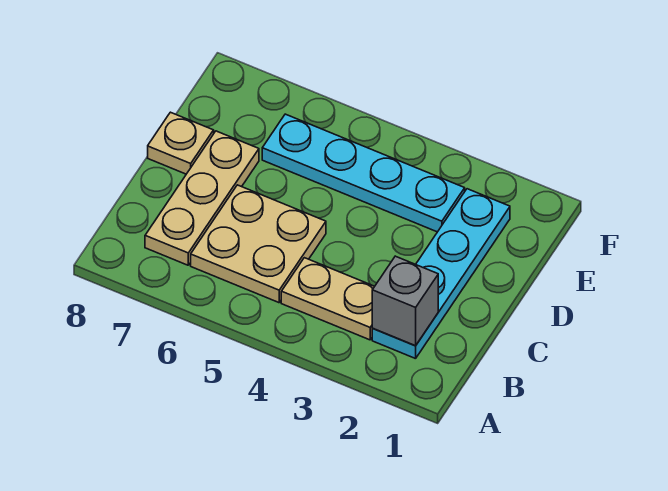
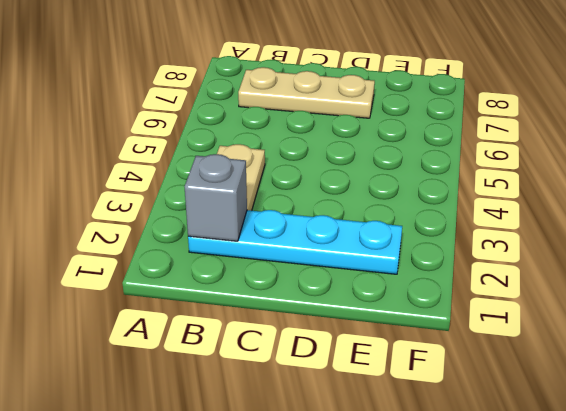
none -> tan plate B5:C6 level 1
none -> tan plate D8 level 1

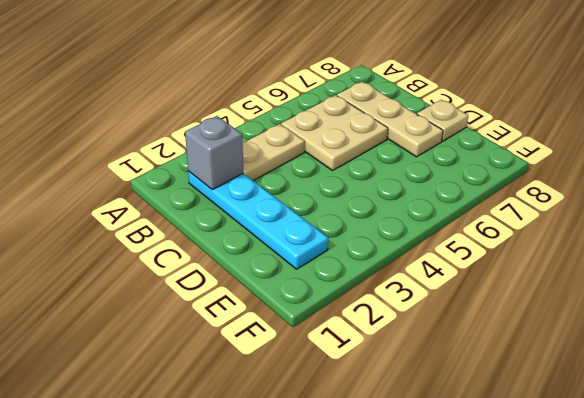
none -> cyan plate E3:E6 level 1

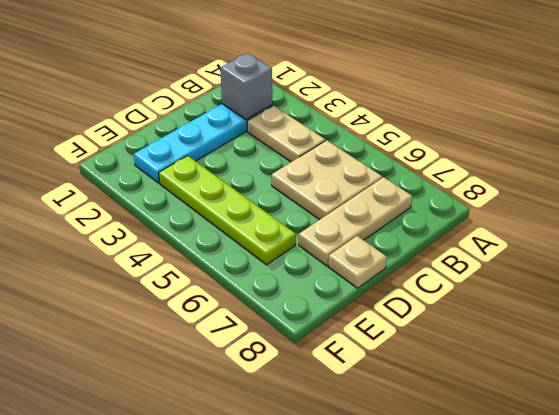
lime plate E3:E6 level 1 -> cyan plate E3:E6 level 1

